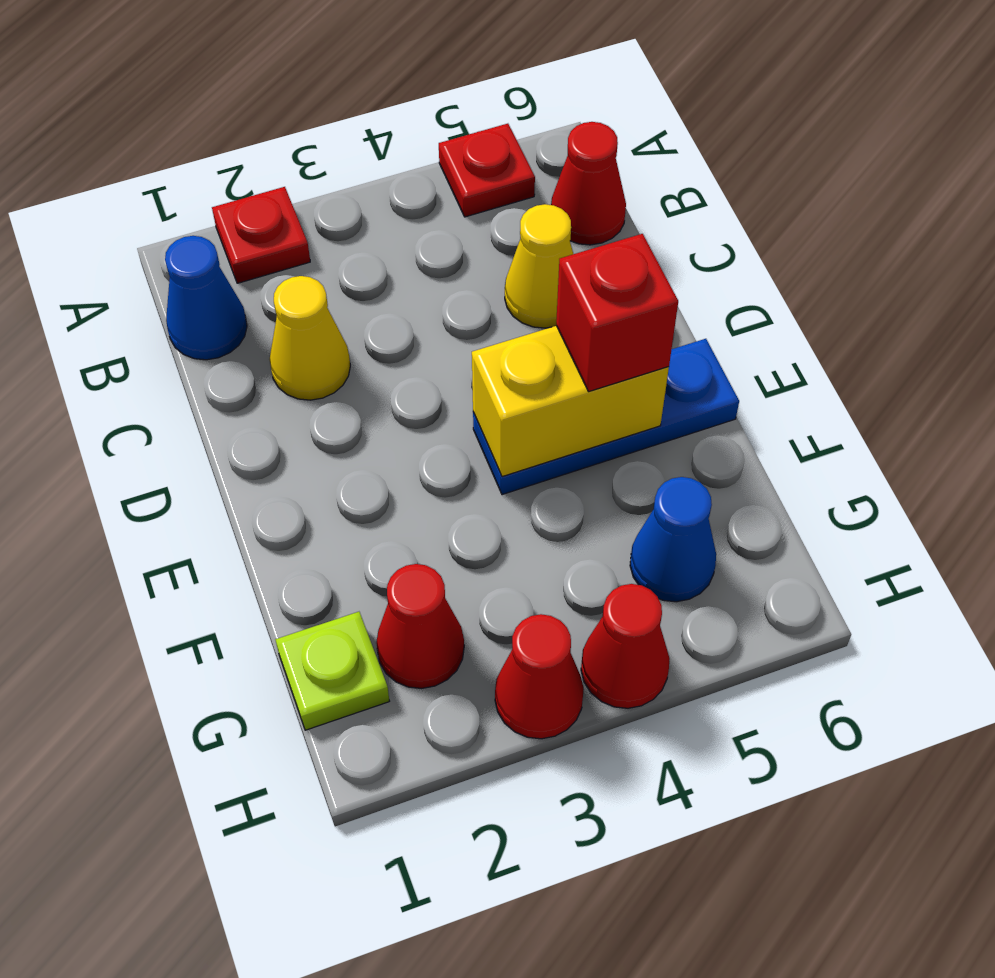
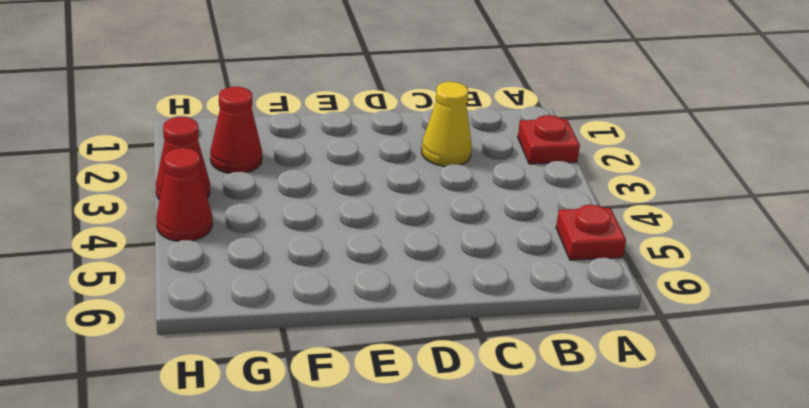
none -> blue cone B1 level 1
none -> red cone B6 level 1
none -> yellow cone C5 level 1

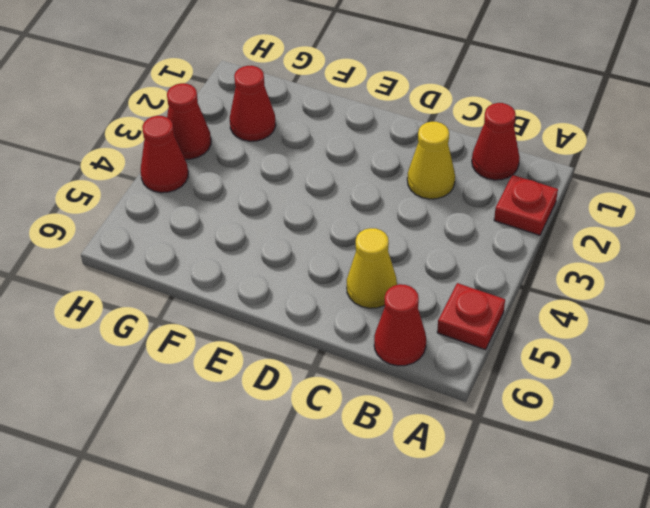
red cone B1 level 1 -> blue cone B1 level 1
none -> blue plate E4:E6 level 1
none -> lime plate G1 level 1
none -> blue cone G5 level 1

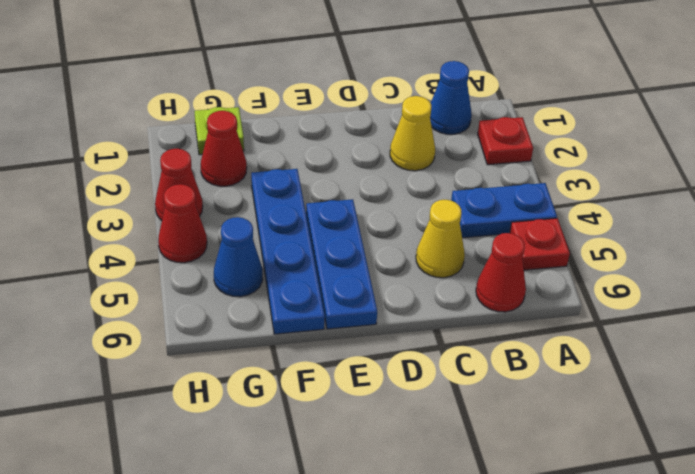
blue plate A4:B4 level 1 -> none
blue plate F3:F6 level 1 -> none
none -> yellow brick E4:E5 level 2
none -> red brick E5 level 3

